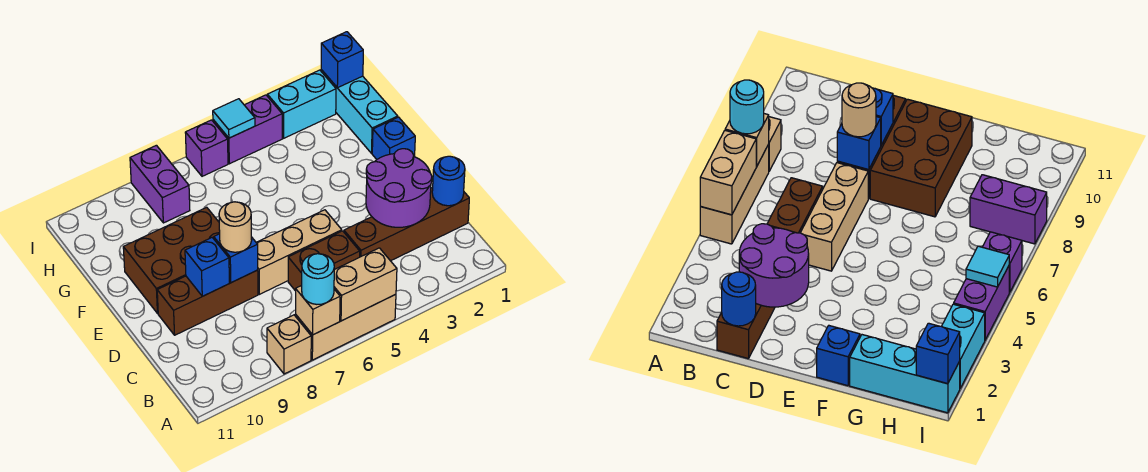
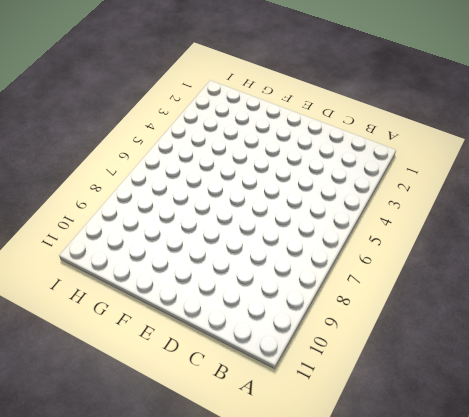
none -> tan brick A5:A7 level 1
none -> tan brick A8 level 1
none -> brown brick C1:C4 level 1

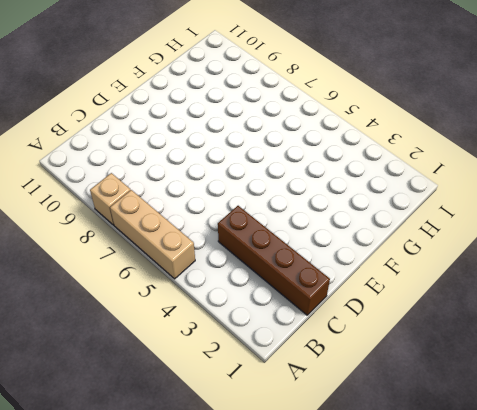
none -> brown brick C5:C6 level 1
none -> tan brick D5:D7 level 1
none -> brown brick D8:D10 level 1

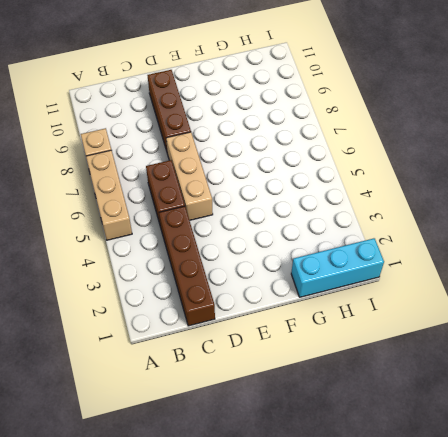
none -> brown brick E8:F10 level 1
none -> blue brick F1 level 1
none -> purple brick H8:I8 level 1

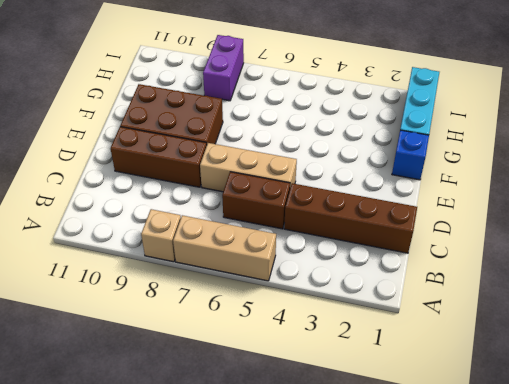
none -> cyan brick I2:I3 level 1
none -> purple brick I4:I5 level 1
none -> purple brick I6 level 1

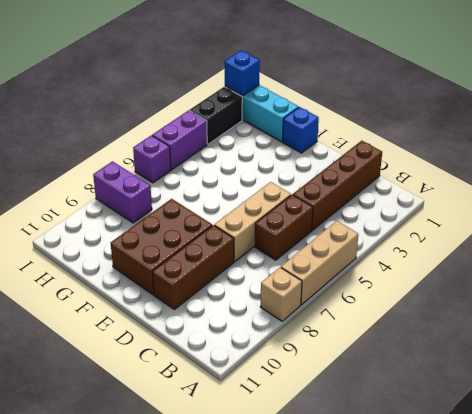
black brick I2:I3 level 1 -> cyan brick I2:I3 level 1
none -> tan brick A5:A6 level 2
none -> tan brick A7 level 2
none -> blue round brick C1 level 2

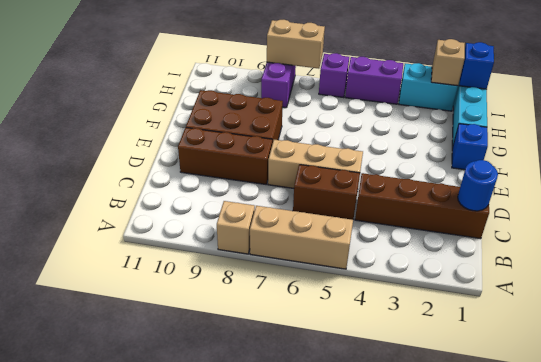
tan brick I2 level 2 -> tan brick A7 level 2
tan brick I7:I8 level 2 -> tan brick A5:A6 level 2
none -> purple round brick C2:D3 level 2
none -> blue brick D8 level 2
none -> blue brick D9 level 2

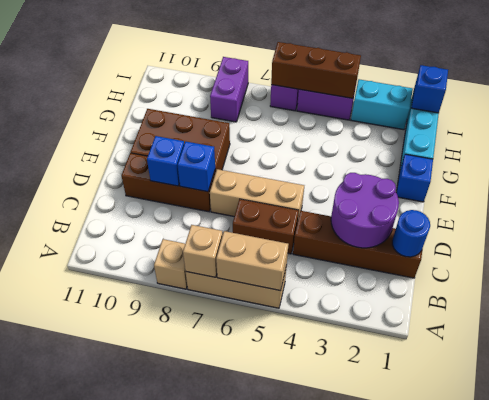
brown brick I4:I6 level 2 -> cyan tile I5 level 2
none -> cyan round brick A7 level 3
none -> tan round brick D8 level 3

